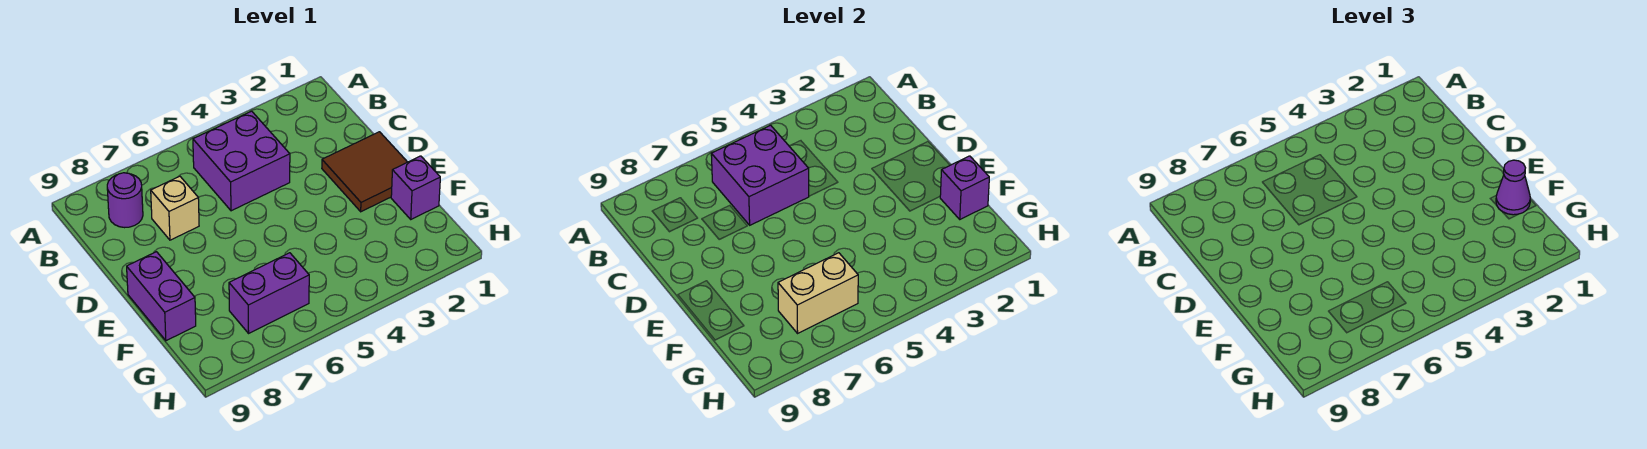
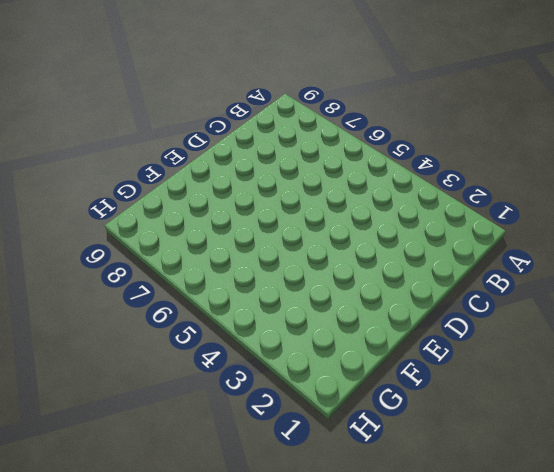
none -> purple brick B4:C5 level 1
none -> purple round brick B8 level 1

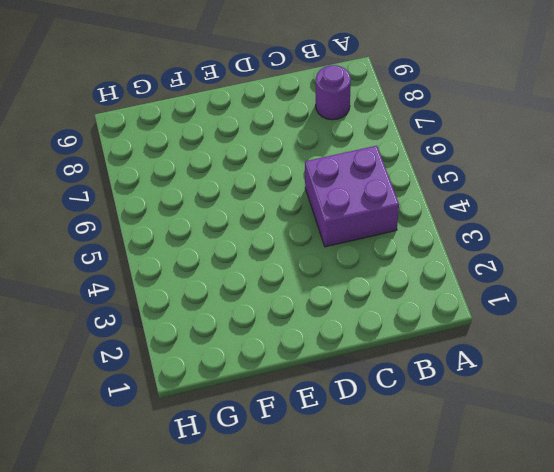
none -> tan brick C7 level 1
none -> brown tile D1:E2 level 1

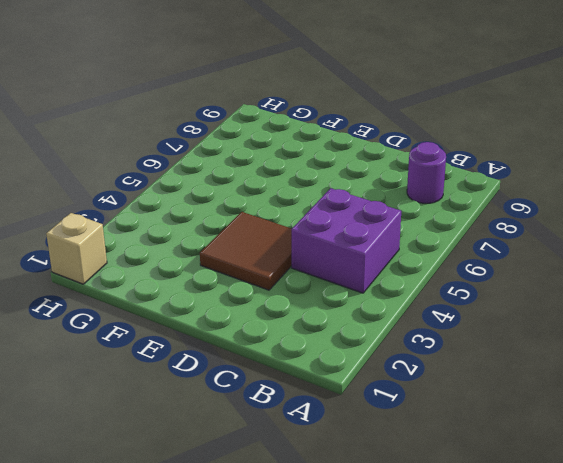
brown tile D3:E4 level 1 -> brown tile D1:E2 level 1
tan brick H1 level 1 -> tan brick C7 level 1
none -> purple brick E9:F9 level 1
none -> purple brick F1 level 1

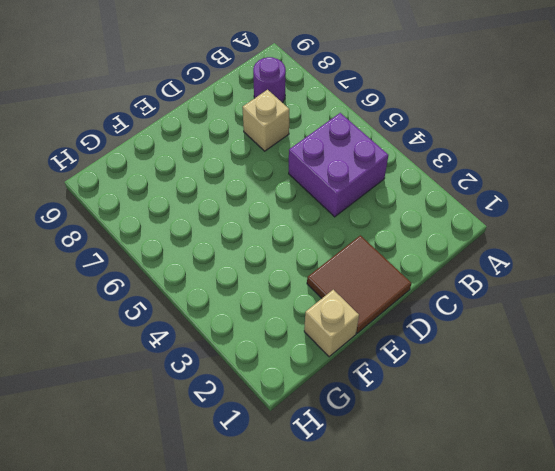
tan brick F1 level 1 -> purple brick F1 level 1
none -> purple brick E9:F9 level 1
none -> purple brick G6:G7 level 1

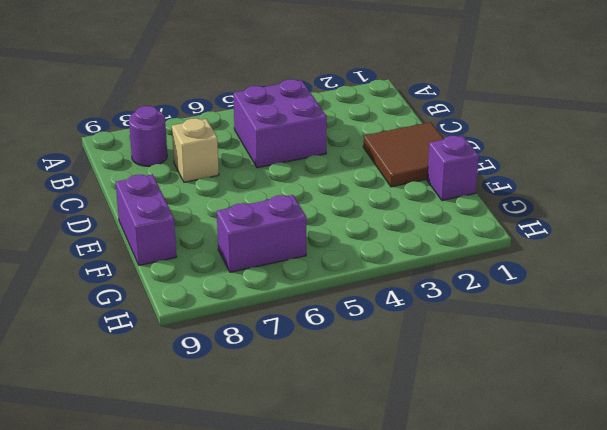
none -> purple brick B5:C6 level 2
none -> purple brick F1 level 2

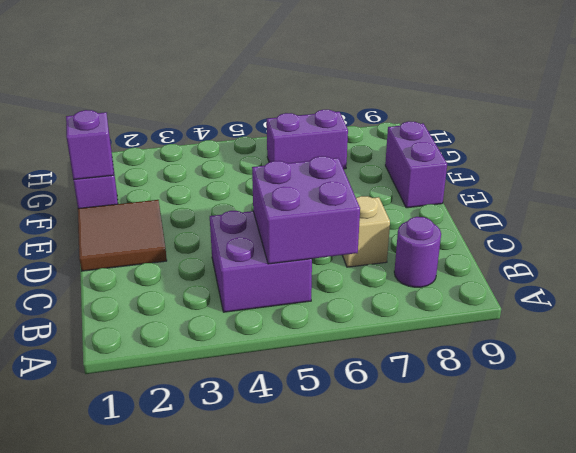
none -> tan brick G6:G7 level 2
none -> purple cone F1 level 3

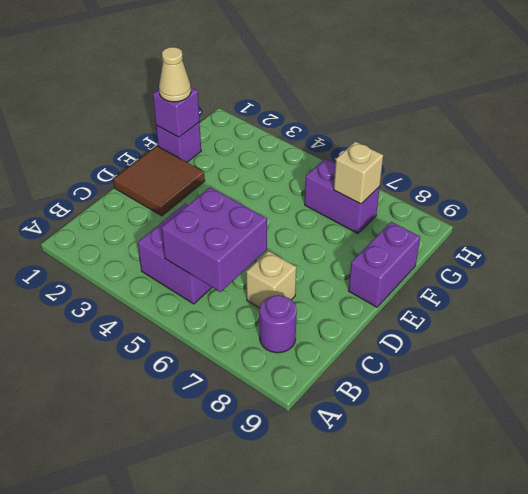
tan cone F1 level 3 -> purple cone F1 level 3
tan brick G7 level 2 -> tan brick G6:G7 level 2

